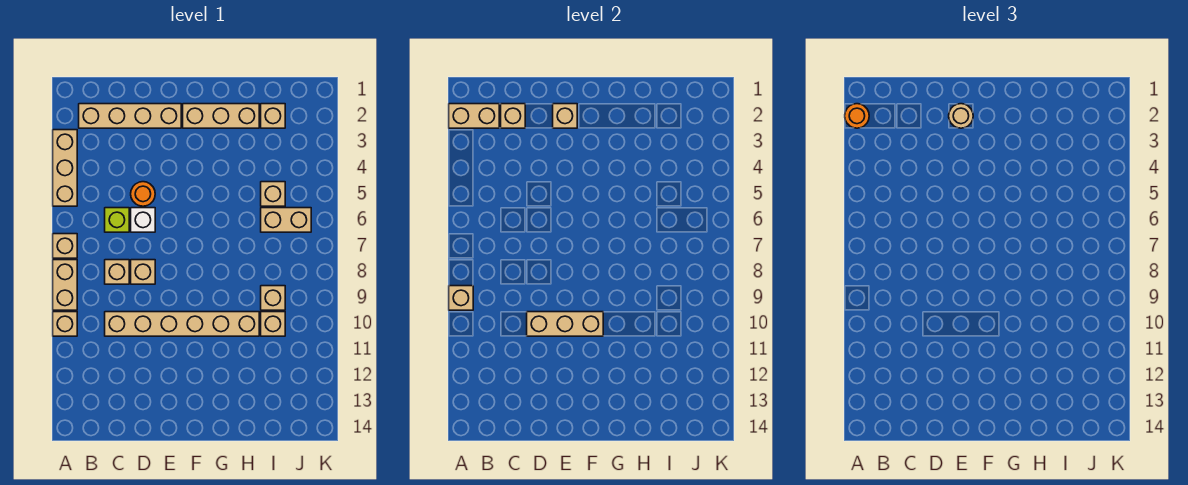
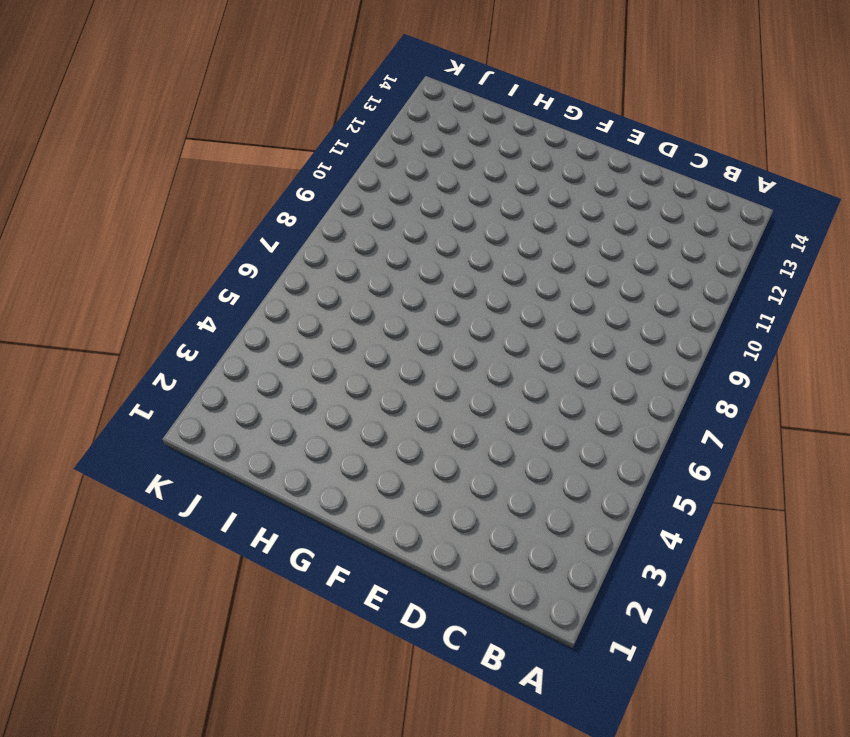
none -> tan brick A3:A5 level 1
none -> tan brick A7 level 1
none -> tan brick A8:A9 level 1

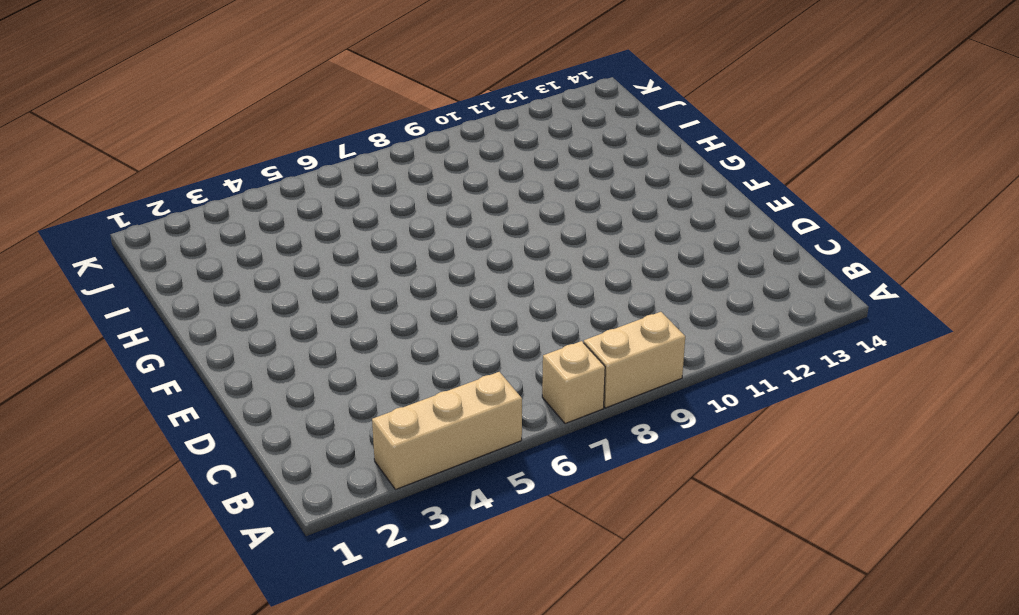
none -> tan brick A10 level 1
none -> tan brick B2:E2 level 1
none -> lime brick C6 level 1

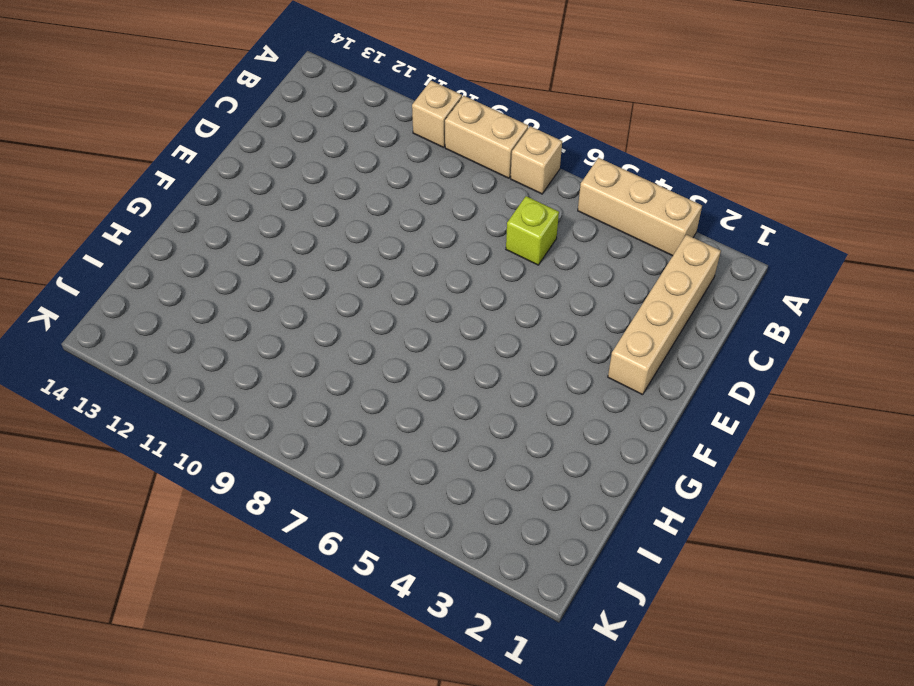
none -> tan brick C8 level 1
none -> tan brick C10:H10 level 1
none -> orange round brick D5 level 1

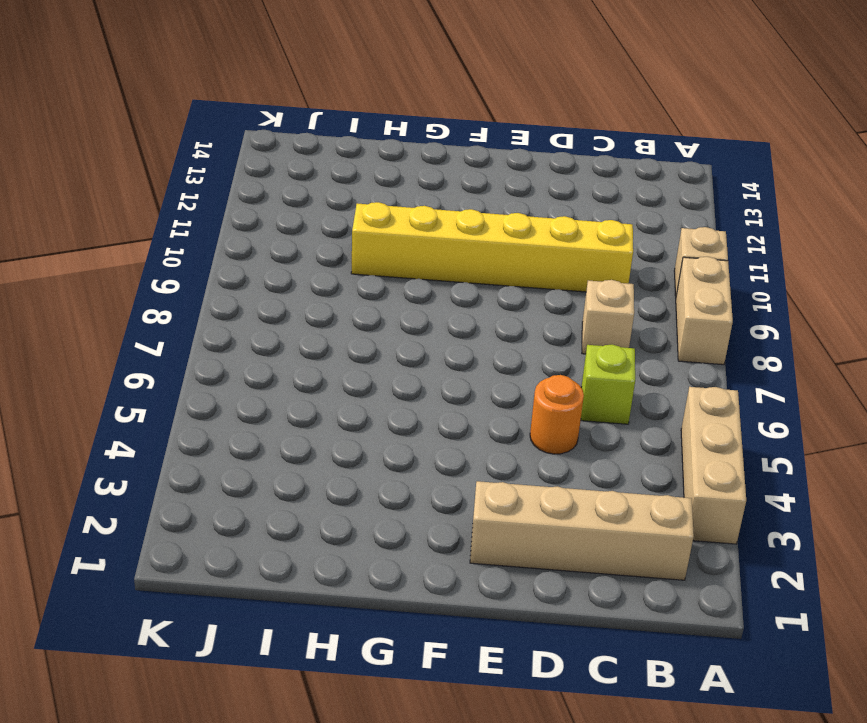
yellow brick C10:H10 level 1 -> tan brick C10:H10 level 1
none -> tan brick A7 level 1
none -> white brick D6 level 1
none -> tan brick D8 level 1

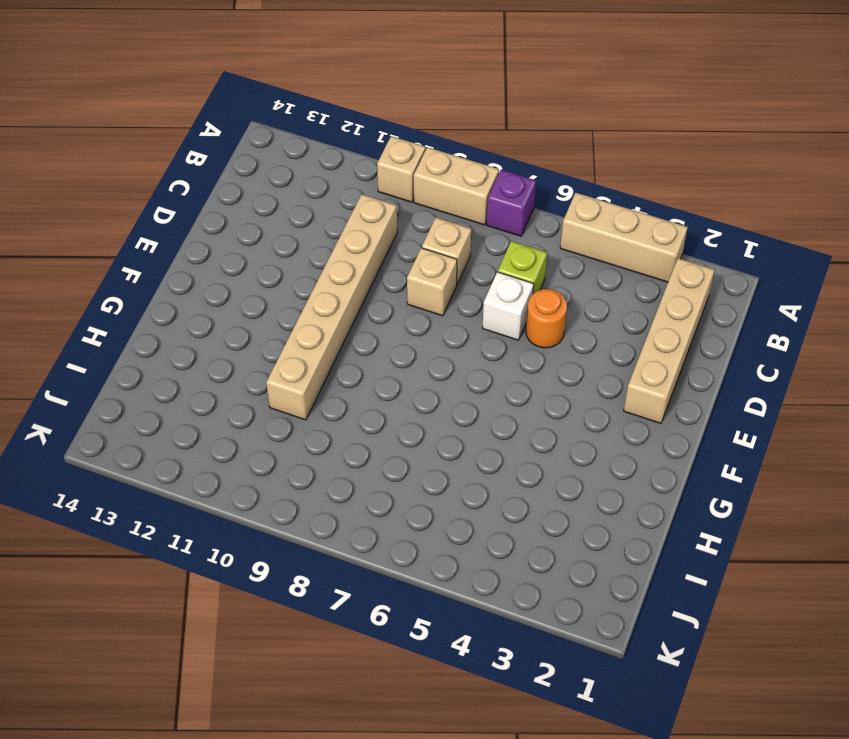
purple brick A7 level 1 -> tan brick A7 level 1
none -> tan brick F2:H2 level 1
none -> tan brick I2 level 1
none -> tan brick I5 level 1

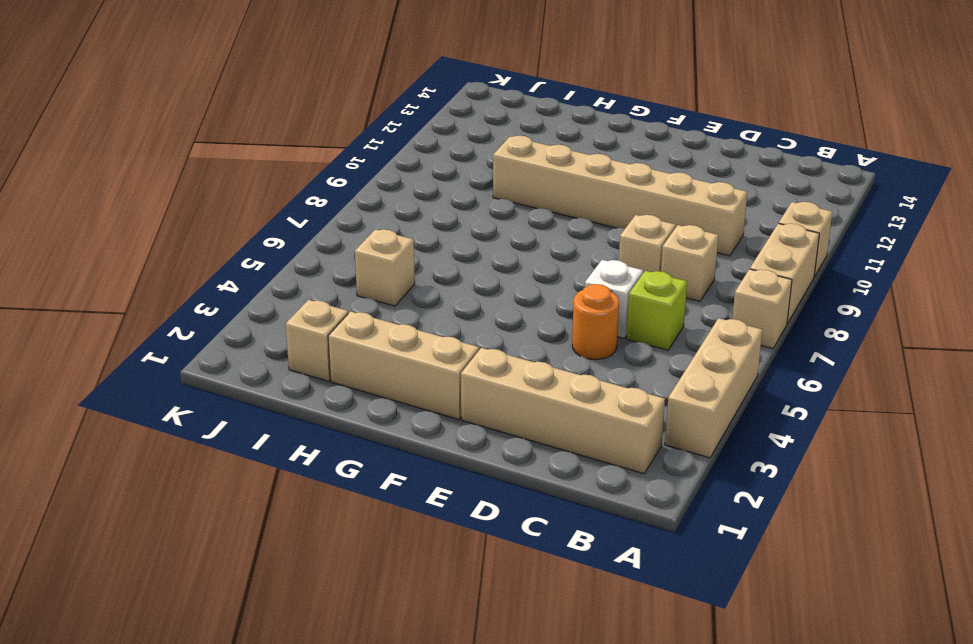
none -> tan brick I6:J6 level 1
none -> tan brick I9 level 1
none -> tan brick I10 level 1

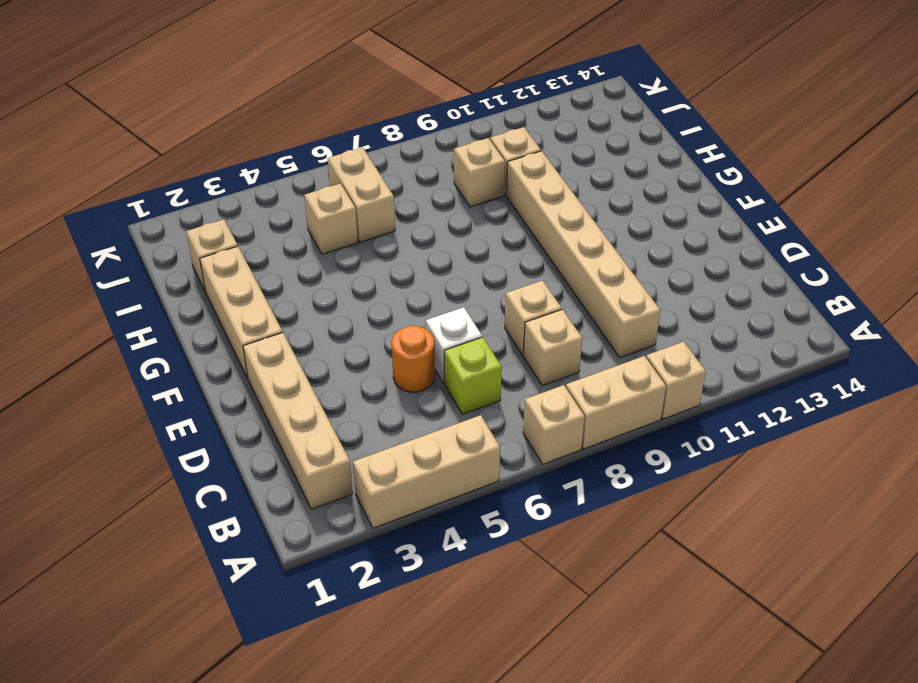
none -> tan brick A2:B2 level 2
none -> tan brick A9 level 2
none -> tan brick C2 level 2

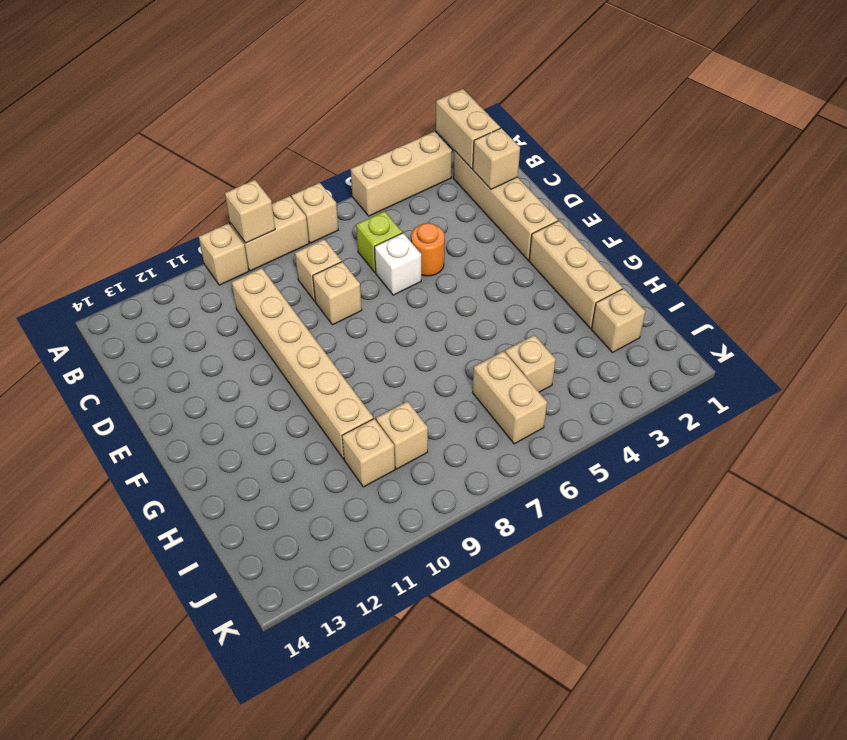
none -> tan brick D10:F10 level 2
none -> tan brick E2 level 2
none -> orange round brick A2 level 3

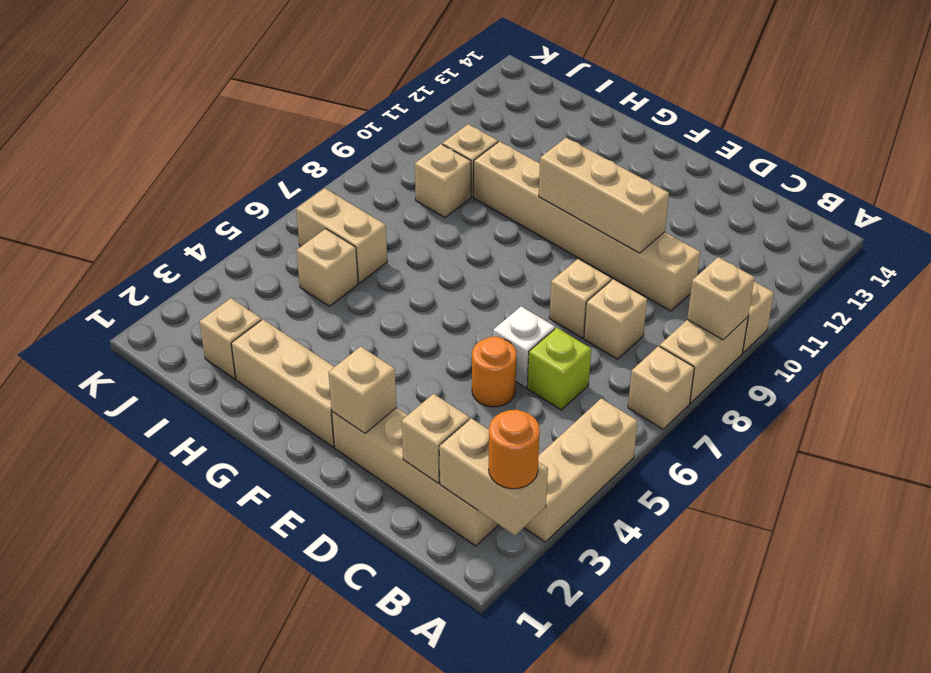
none -> tan round brick E2 level 3

